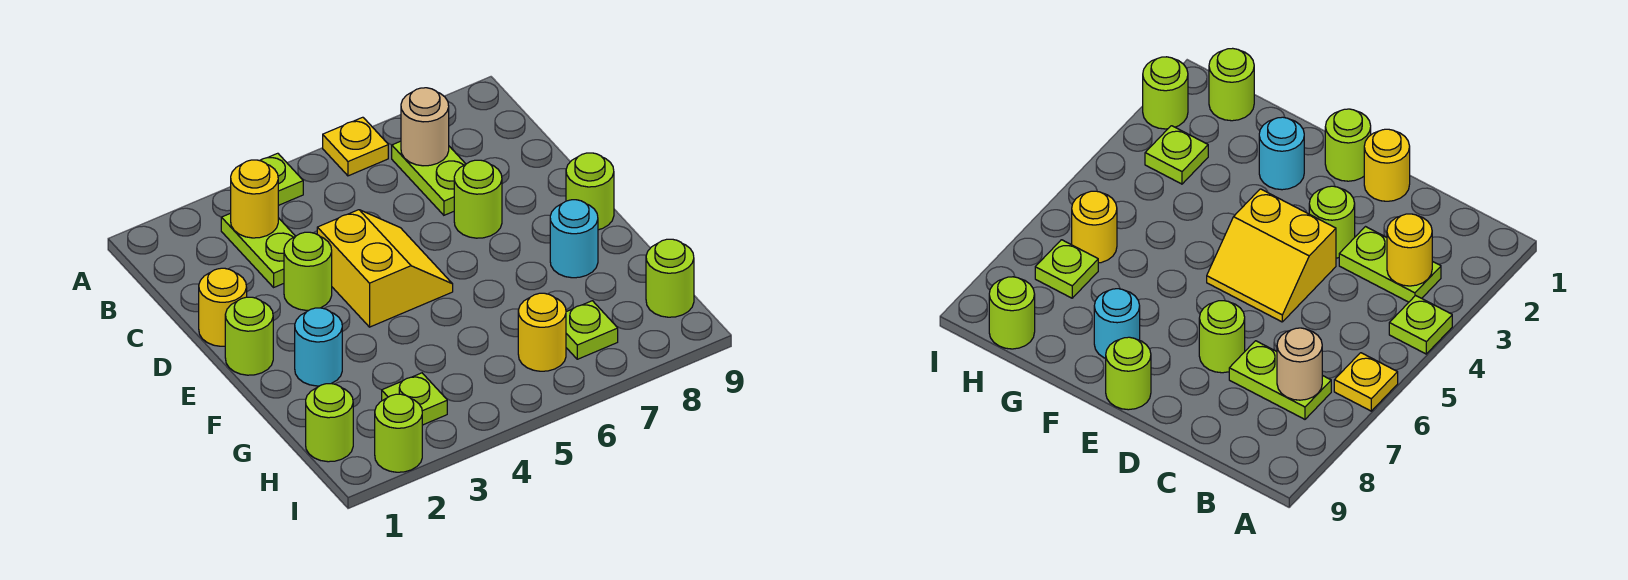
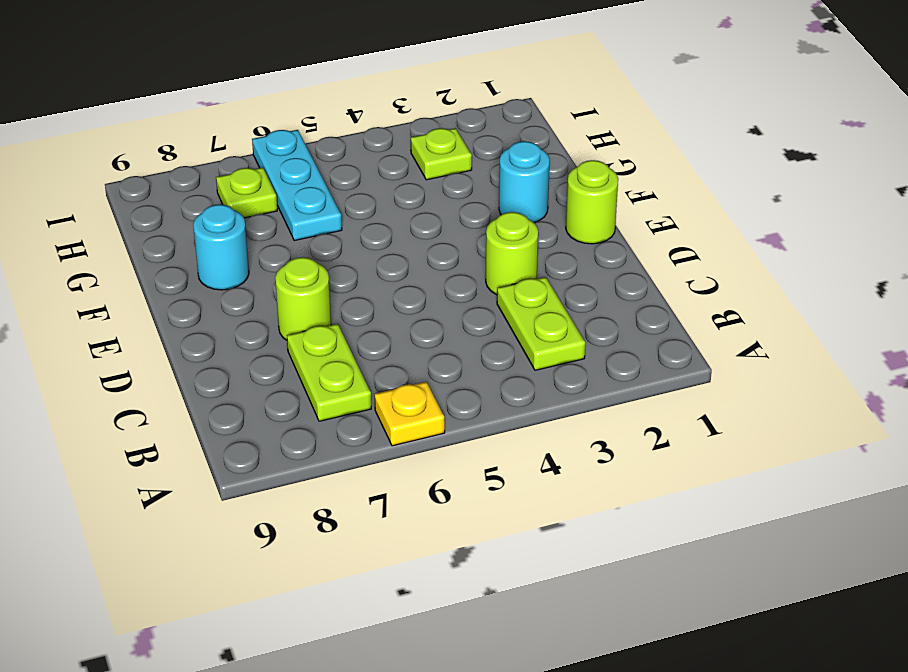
cyan plate G6:I6 level 1 -> yellow round brick H6 level 1
none -> lime plate A4 level 1
none -> yellow round brick D1 level 1
none -> yellow slope D4:E5 level 1 top 4

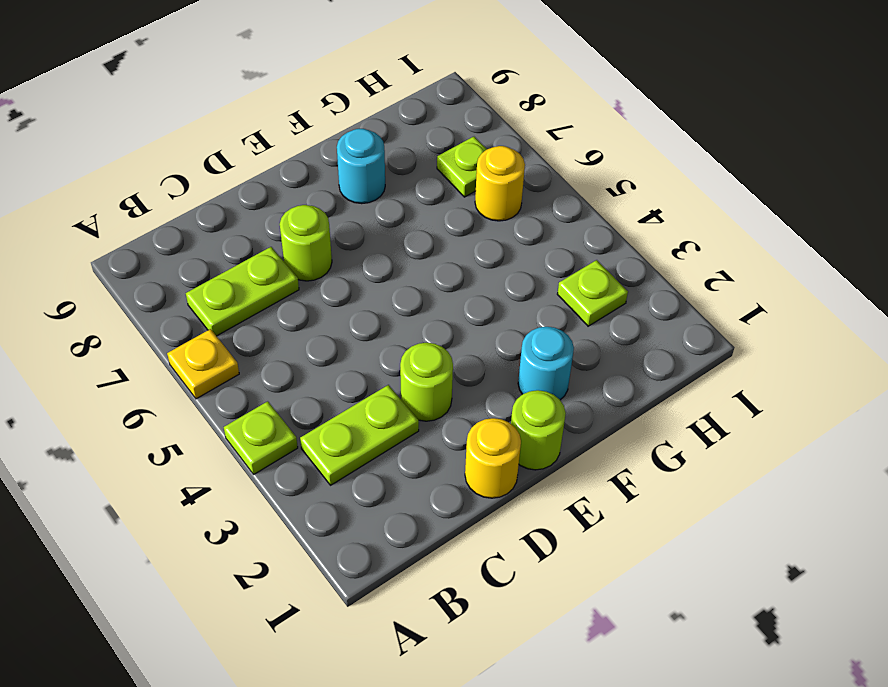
none -> yellow slope D4:E5 level 1 top 4
none -> lime round brick E9 level 1
none -> lime round brick H1 level 1

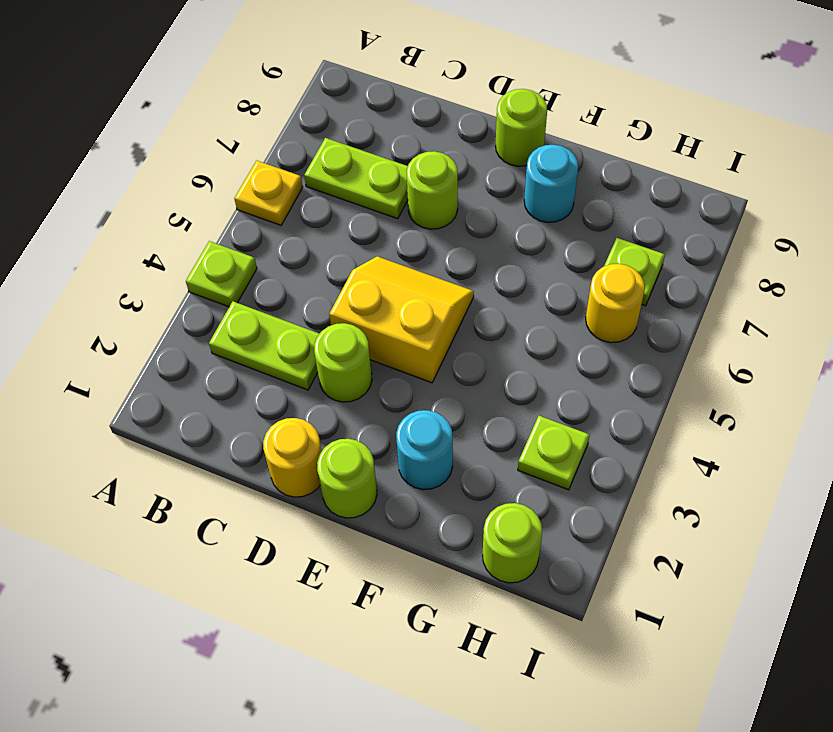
none -> lime round brick H9 level 1
none -> lime round brick I2 level 1
none -> yellow round brick B3 level 2

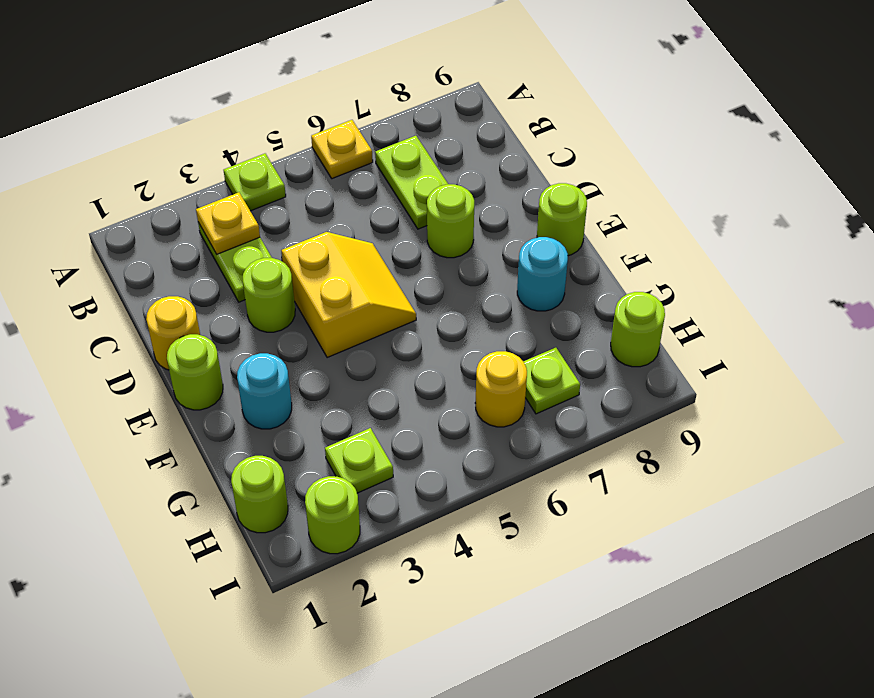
yellow plate B3 level 2 -> yellow round brick B3 level 2
none -> tan round brick B7 level 2

